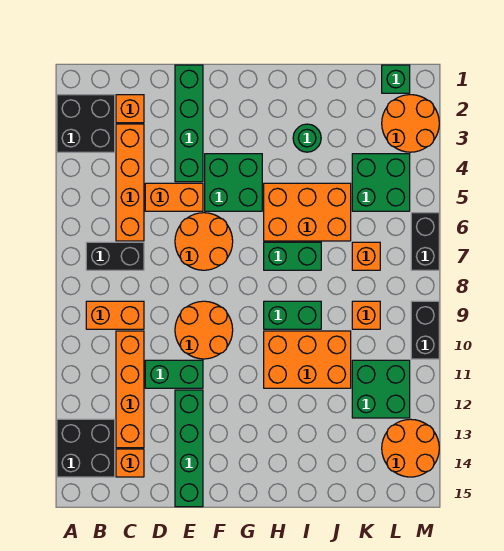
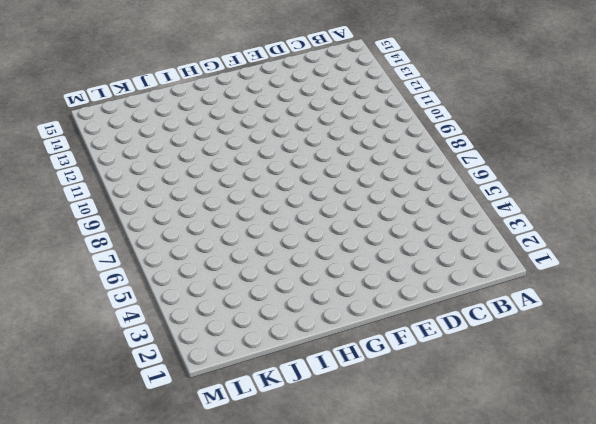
none -> black brick A2:B3 level 1
none -> black brick A13:B14 level 1
none -> black brick B7:C7 level 1

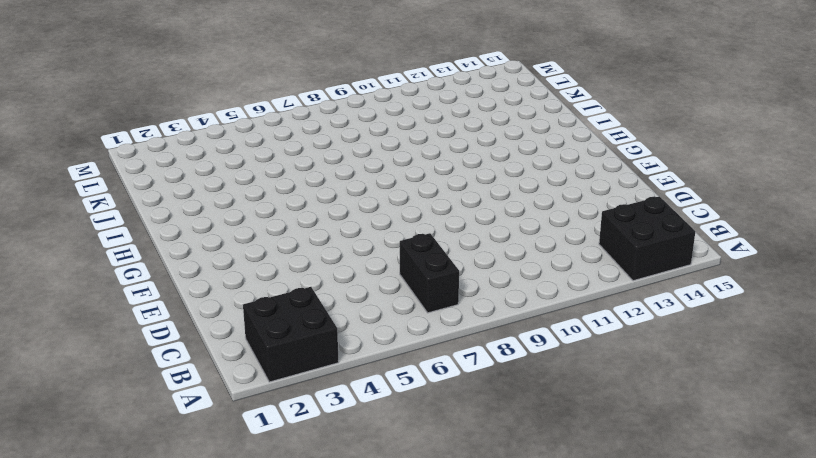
none -> orange brick B9:C9 level 1
none -> orange brick C2 level 1
none -> orange brick C3:C6 level 1

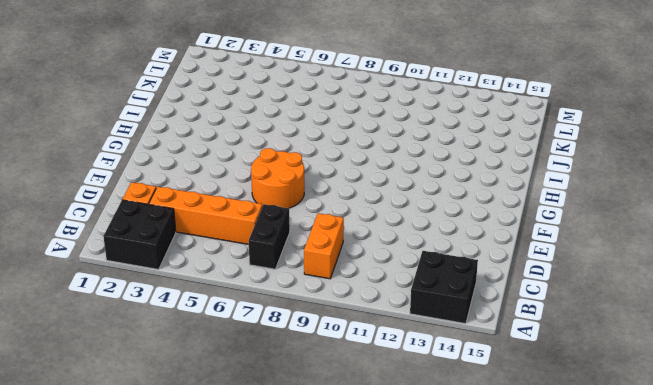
none -> orange brick C10:C13 level 1
none -> orange brick C14 level 1
none -> orange brick D5:E5 level 1

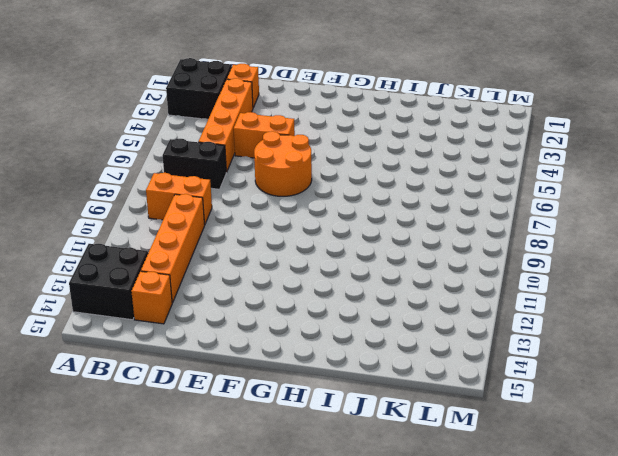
none -> green brick D11:E11 level 1
none -> green brick E1:E4 level 1
none -> orange round brick E9:F10 level 1

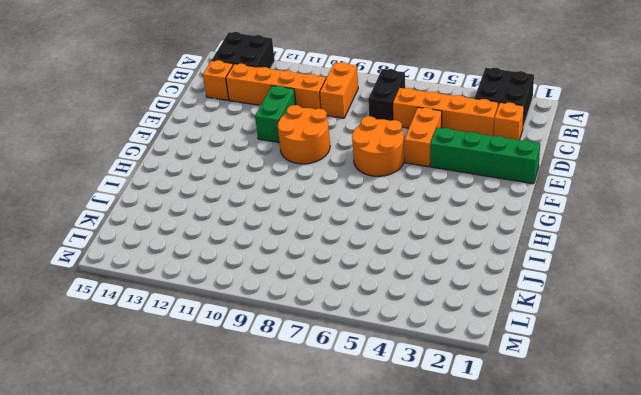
none -> green brick E12:E15 level 1
none -> green brick F4:G5 level 1
none -> orange brick H5:J6 level 1

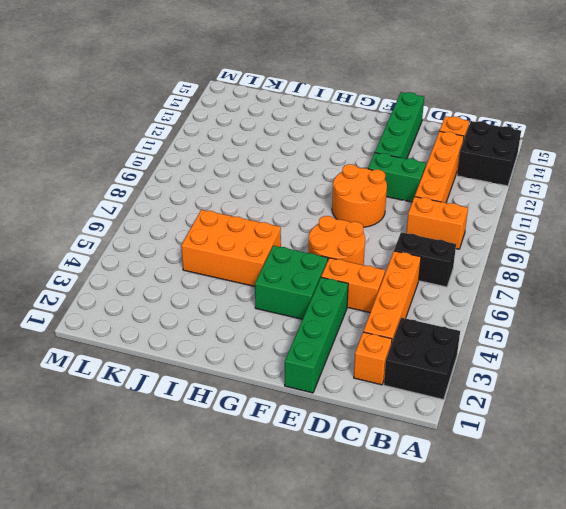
none -> green brick H7:I7 level 1
none -> green brick H9:I9 level 1
none -> orange brick H10:J11 level 1

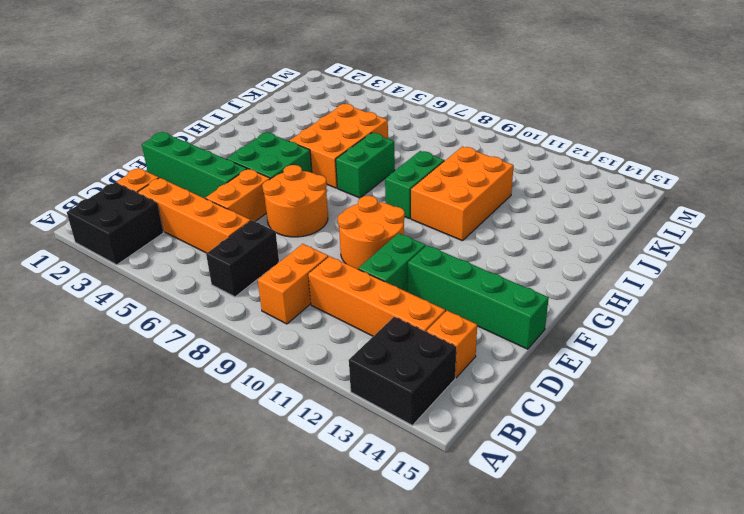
none -> green round brick I3 level 1
none -> green brick K4:L5 level 1
none -> orange brick K7 level 1

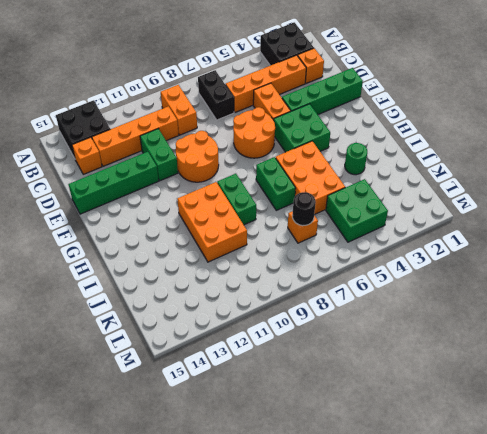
black round brick K7 level 2 -> none
none -> orange brick K9 level 1
none -> green brick K11:L12 level 1
none -> green brick L1 level 1

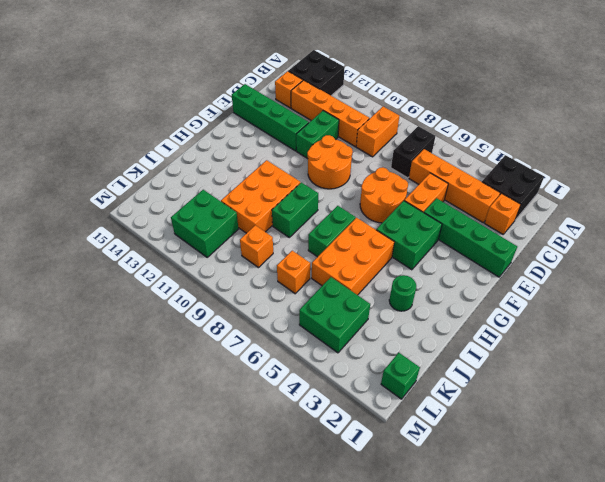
none -> orange round brick L2:M3 level 1
none -> orange round brick L13:M14 level 1
none -> black brick M6:M7 level 1

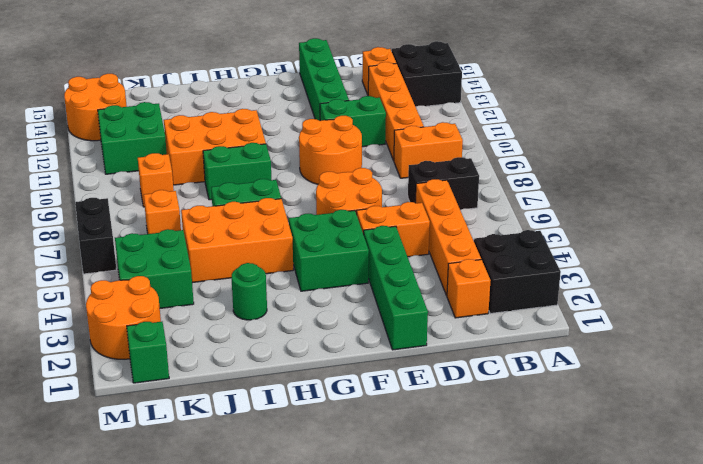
none -> black brick M9:M10 level 1

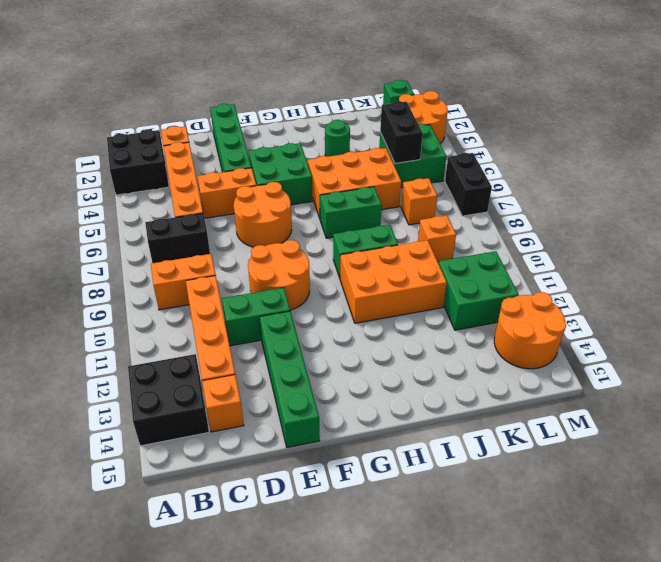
black brick K4:K5 level 2 -> black brick M9:M10 level 1

